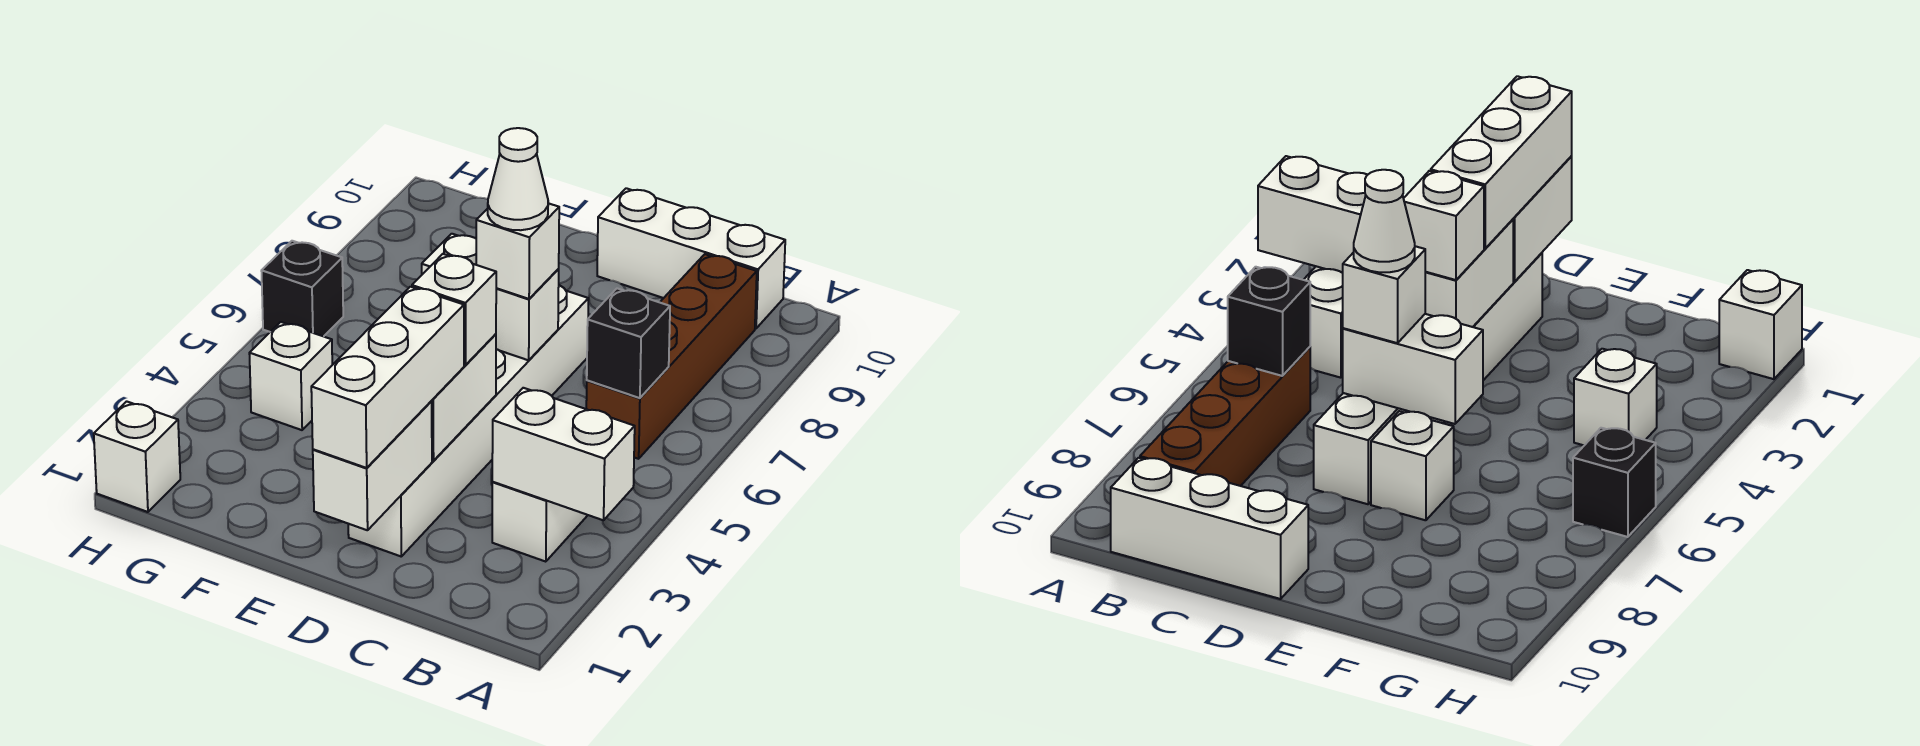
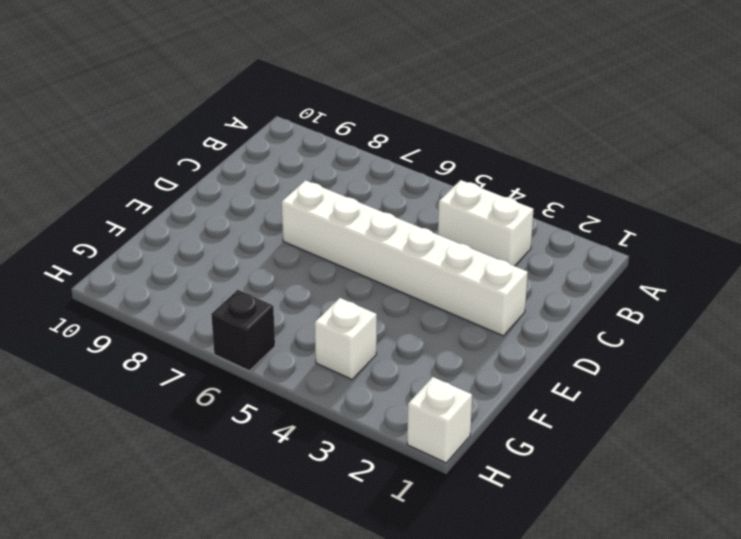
none -> brown brick B6:B9 level 1
none -> white brick B10:D10 level 1
none -> white brick E7 level 1

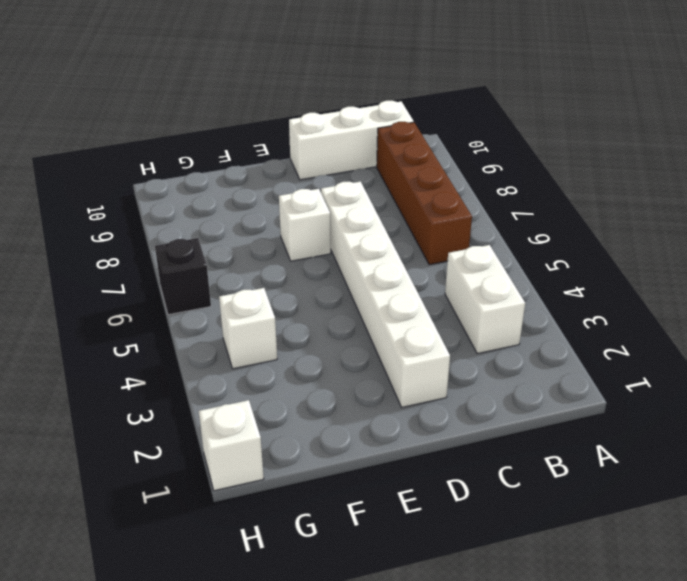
none -> white brick A3:B3 level 2
none -> black brick B6 level 2
none -> white brick D1:D2 level 2

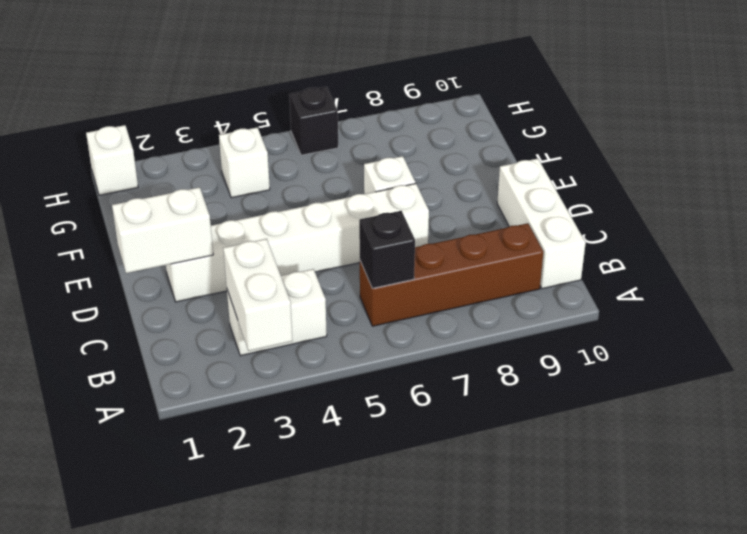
none -> white brick D3:D4 level 2
none -> white brick D6:E6 level 2
none -> white brick D1:D3 level 3

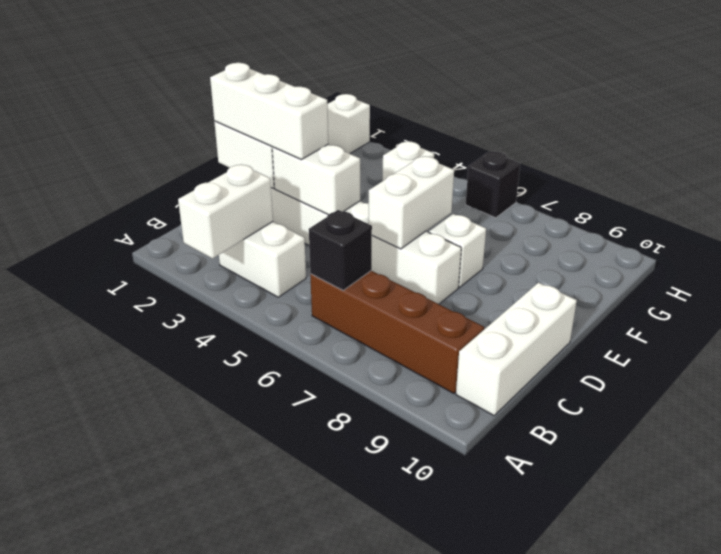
none -> white brick D4 level 3
none -> white brick D6 level 3
none -> white cone D6 level 4

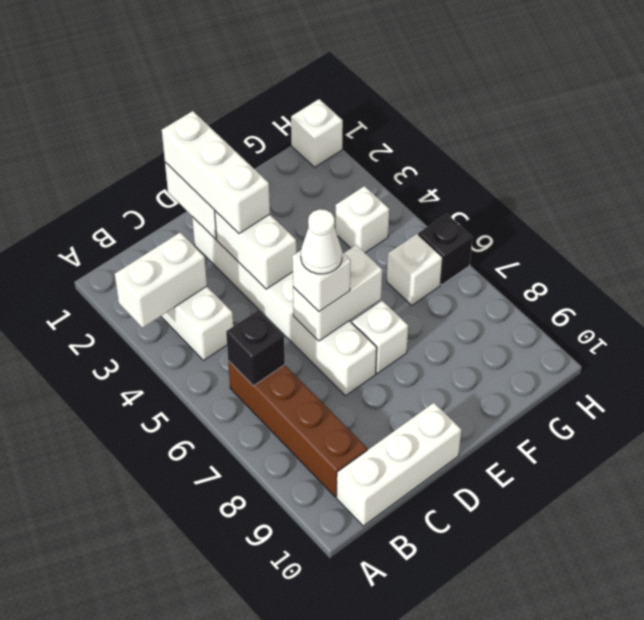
white brick G6 level 1 -> white brick D4 level 3

